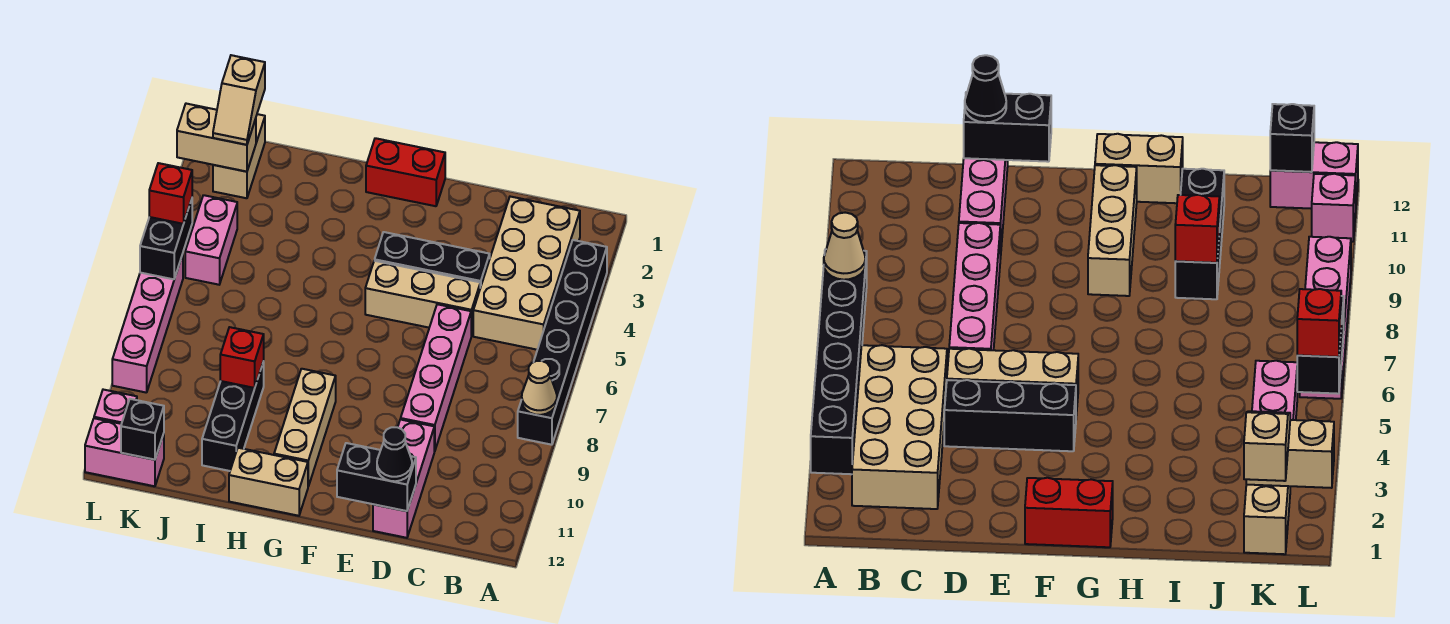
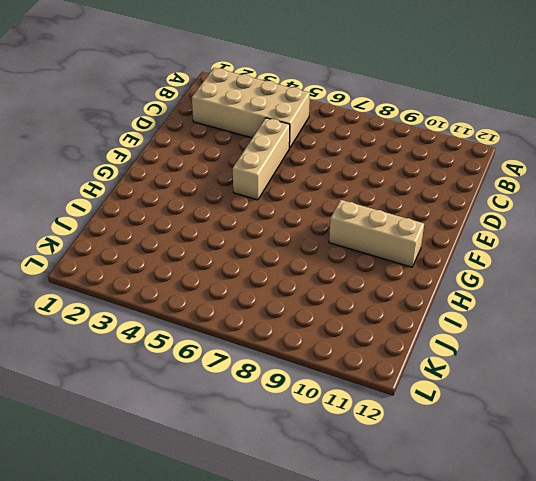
none -> black brick A3:A8 level 1
none -> black brick D4:F4 level 1
none -> pink brick D6:D9 level 1

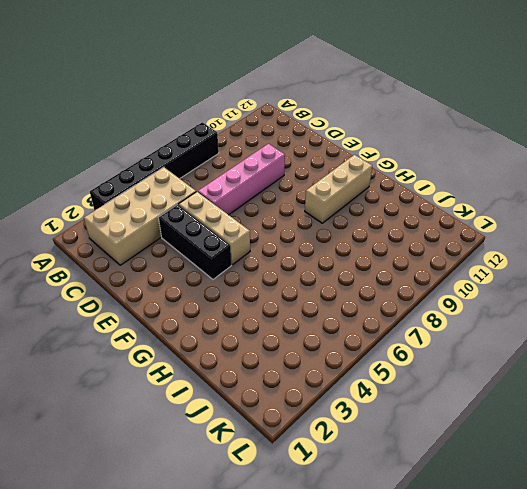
none -> pink brick D10:D12 level 1
none -> red brick F1:G1 level 1
none -> tan brick G12:H12 level 1

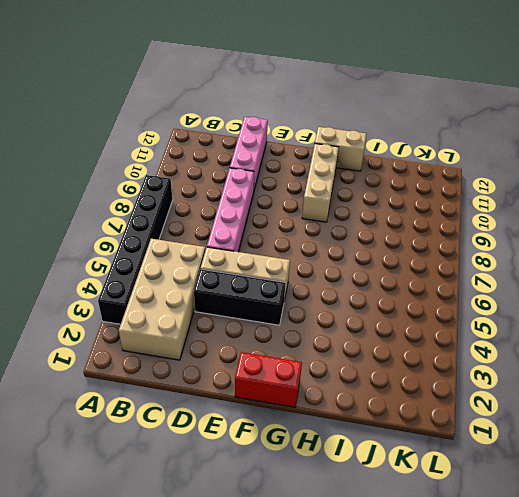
none -> black brick I9:I11 level 1
none -> tan brick K1:K2 level 1
none -> pink brick K4:K5 level 1

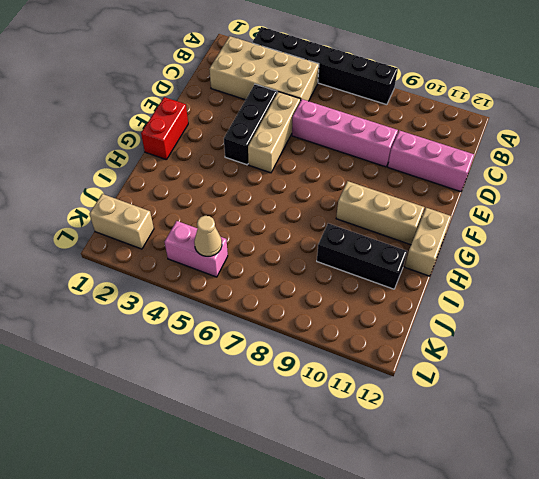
tan cone K5 level 2 -> tan cone A8 level 2
none -> pink brick K12:L12 level 1
none -> pink brick L6:L9 level 1
none -> pink brick L11 level 1

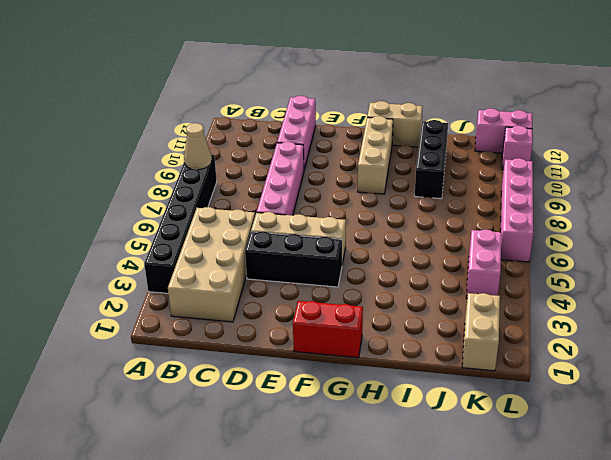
none -> black brick D12:E12 level 2
none -> red brick I9 level 2
none -> tan brick K2:L2 level 2

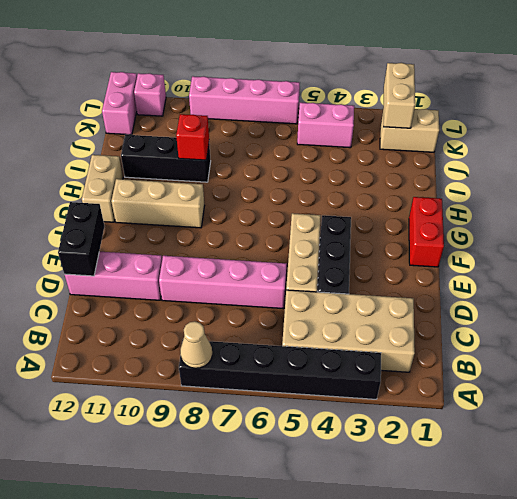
none -> black brick K12 level 2
none -> black brick L5:L6 level 2
none -> black cone D12 level 3

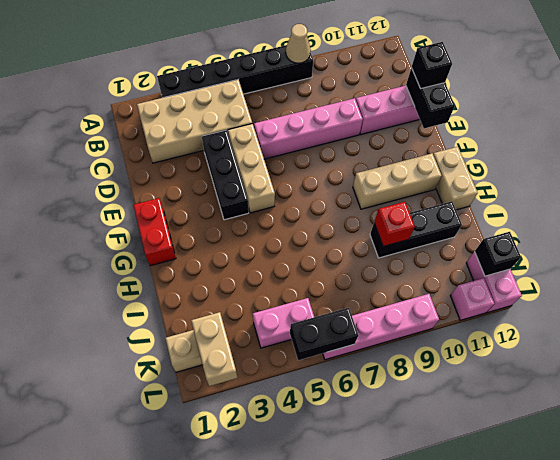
black brick D12 level 3 -> black cone D12 level 3
none -> tan slope K1:K2 level 3 top 1
none -> red brick L5 level 3

